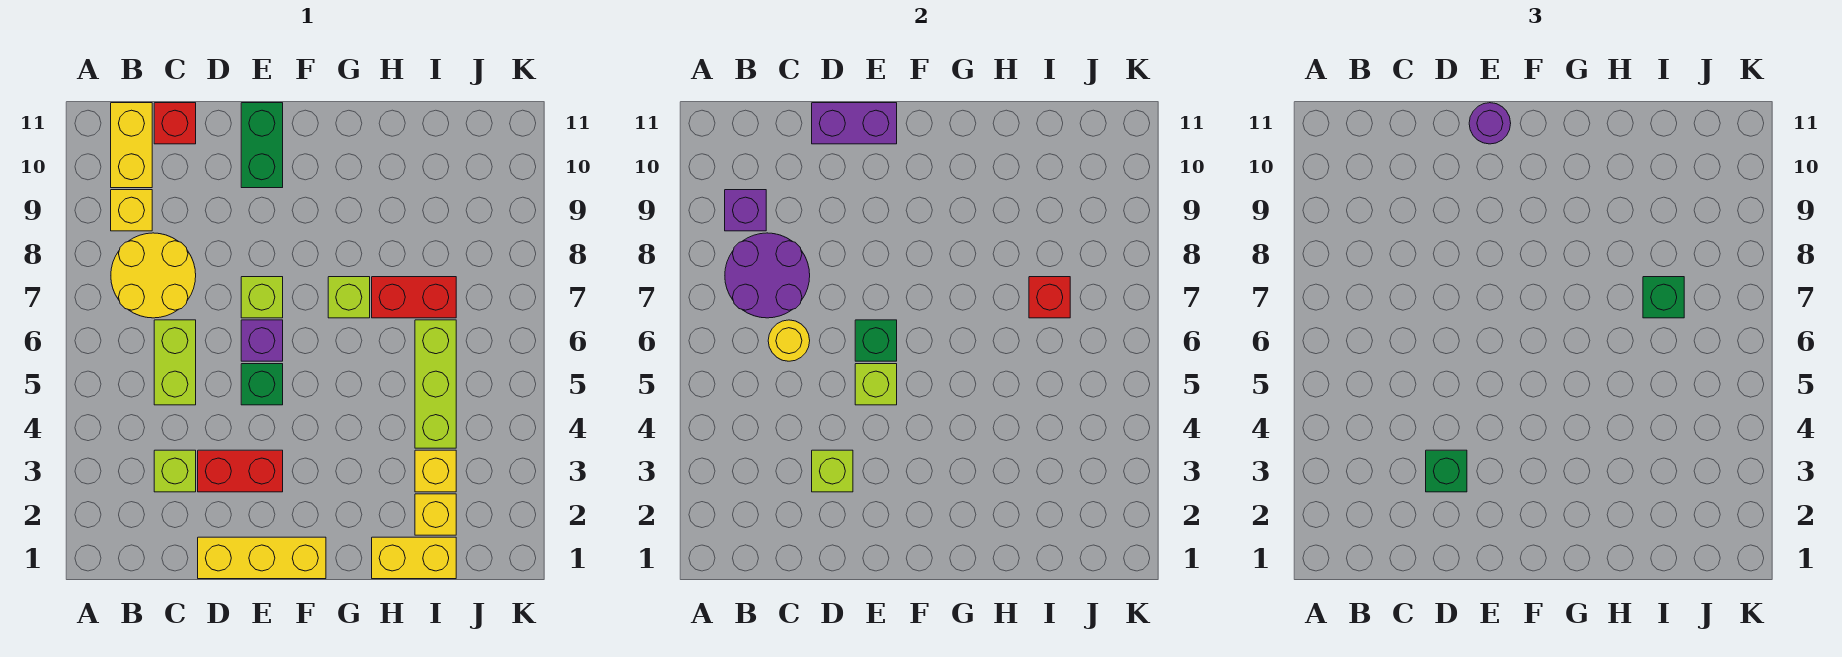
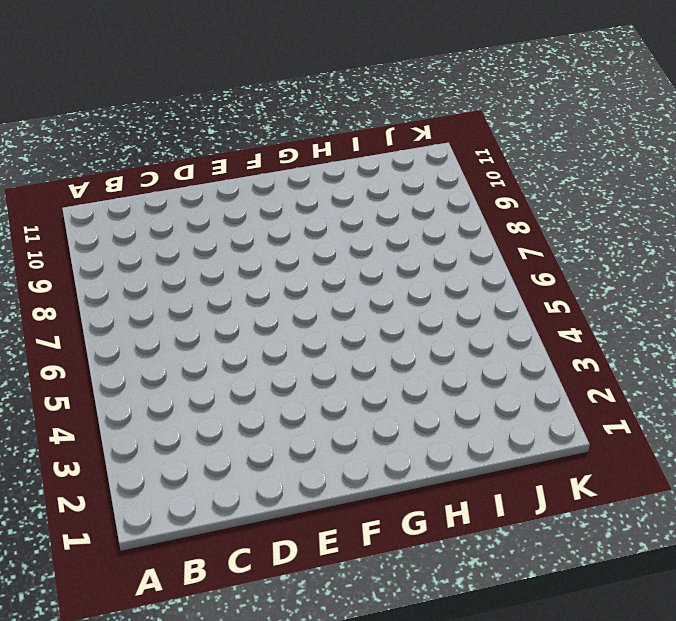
none -> yellow round brick B7:C8 level 1
none -> yellow brick B9 level 1
none -> yellow brick B10:B11 level 1

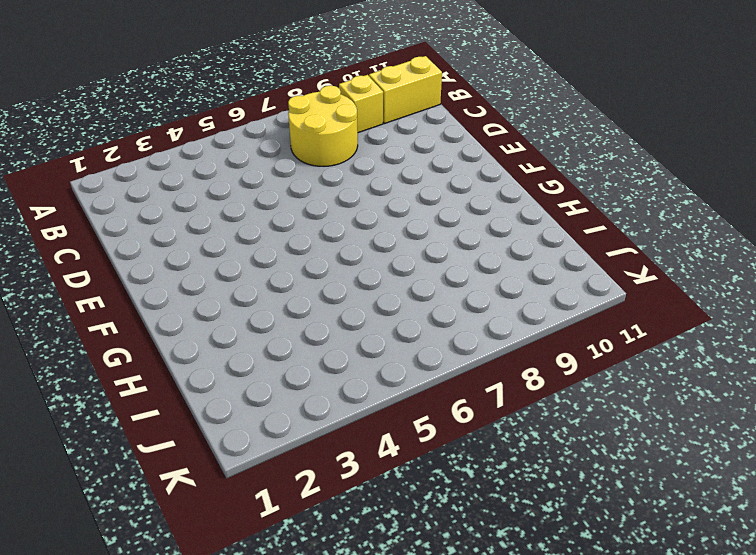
none -> lime brick C3 level 1
none -> lime brick C5:C6 level 1
none -> red brick C11 level 1

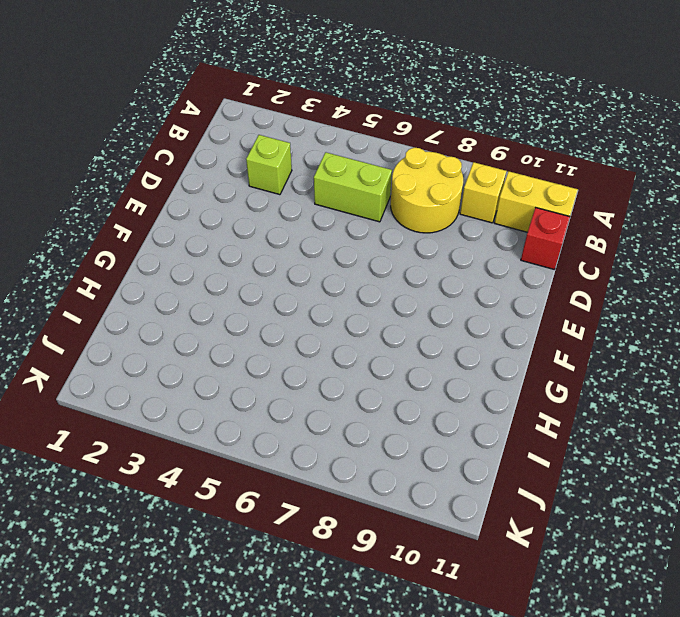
none -> yellow brick D1:F1 level 1
none -> red brick D3:E3 level 1
none -> green brick E5 level 1

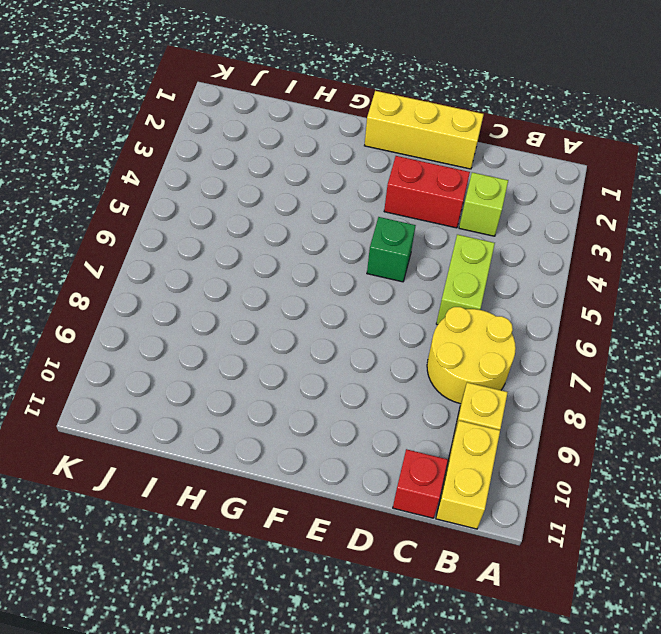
none -> purple brick E6 level 1
none -> lime brick E7 level 1
none -> green brick E10:E11 level 1

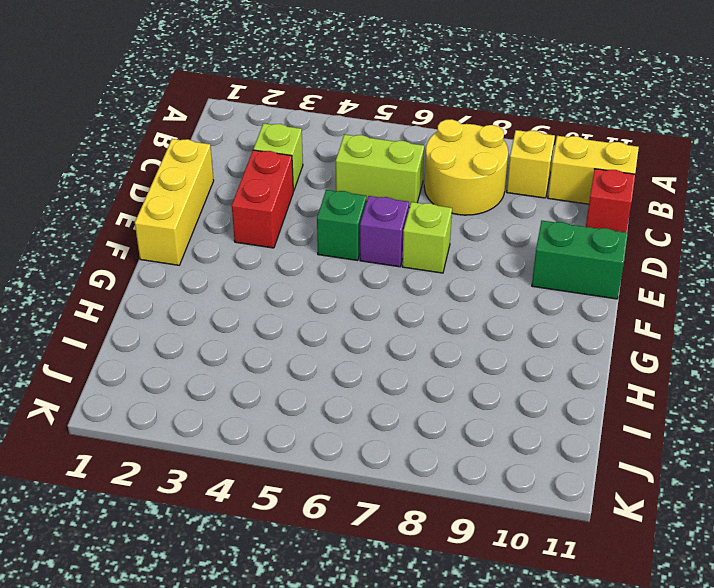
none -> lime brick G7 level 1
none -> yellow brick H1:I1 level 1
none -> red brick H7:I7 level 1

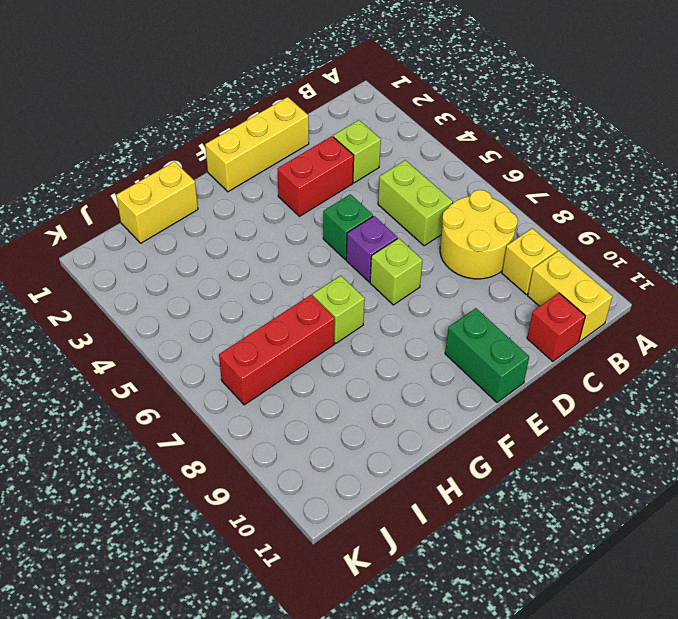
red brick H7:J7 level 1 -> red brick H7:I7 level 1
none -> yellow brick I2 level 1
none -> yellow brick I3 level 1
none -> lime brick I4:I6 level 1

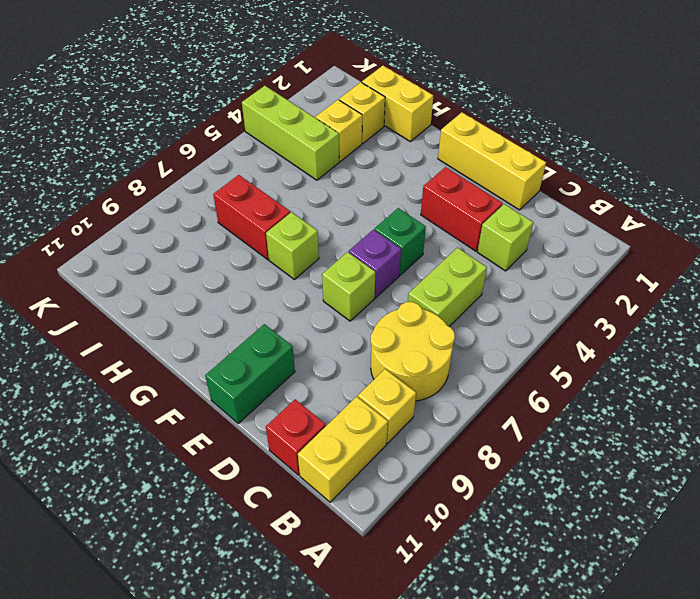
lime brick I4:K4 level 1 -> lime brick I4:I6 level 1
none -> purple round brick B7:C8 level 2
none -> purple brick B9 level 2
none -> yellow round brick C6 level 2

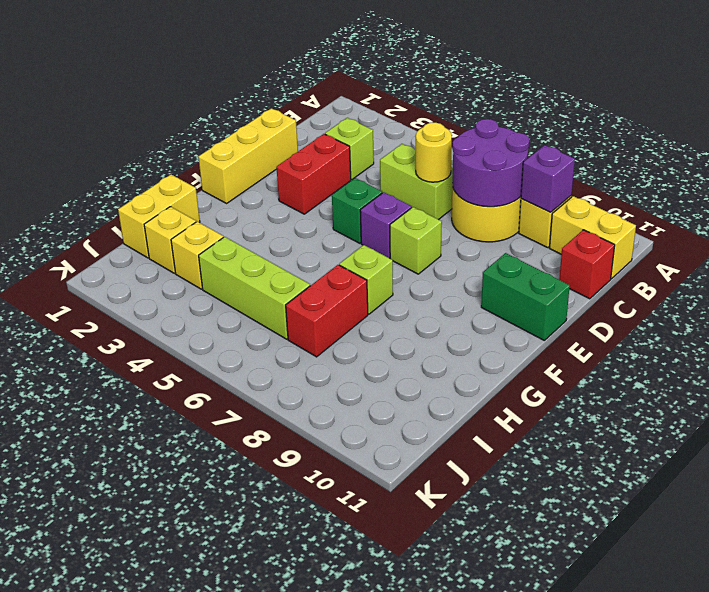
none -> lime brick D3 level 2
none -> purple brick D11:E11 level 2
none -> lime brick E5 level 2

